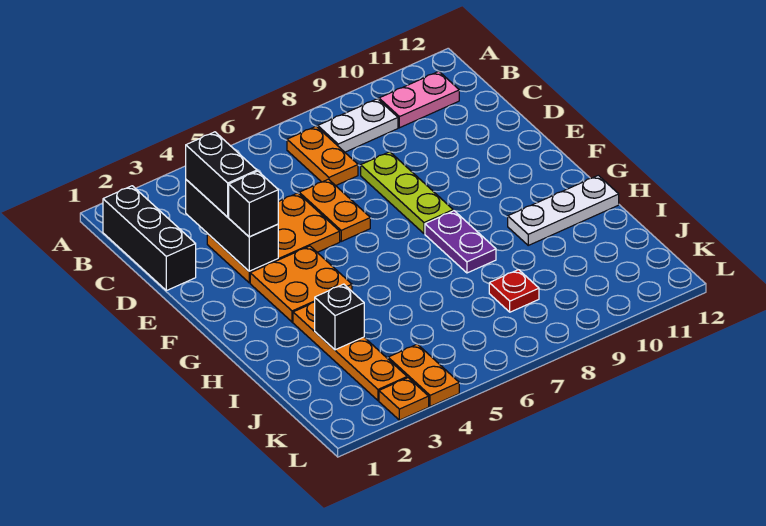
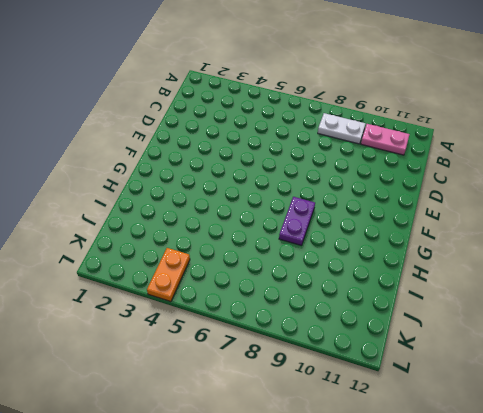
none -> black brick B1:D1 level 1
none -> orange plate B7:C7 level 1
none -> orange plate D3:E5 level 1

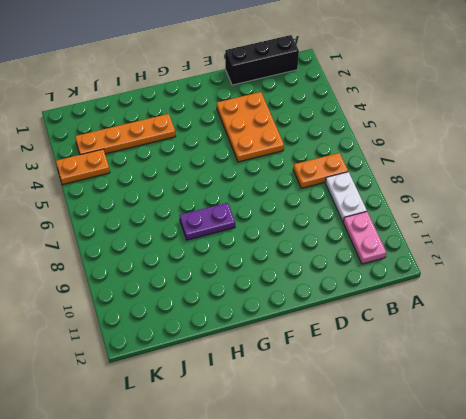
none -> orange plate D6:E6 level 1
none -> lime plate D8:F8 level 1
none -> orange plate F3:G4 level 1

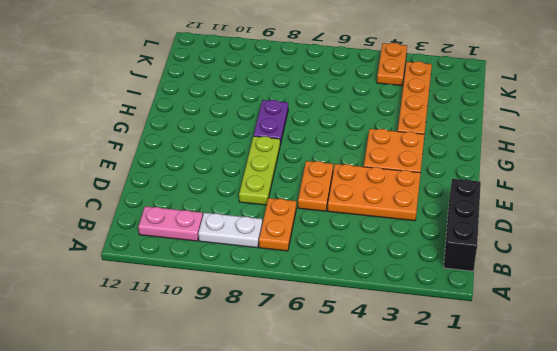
none -> white plate H10:H12 level 1
none -> red plate J8 level 1
none -> orange plate L3 level 1

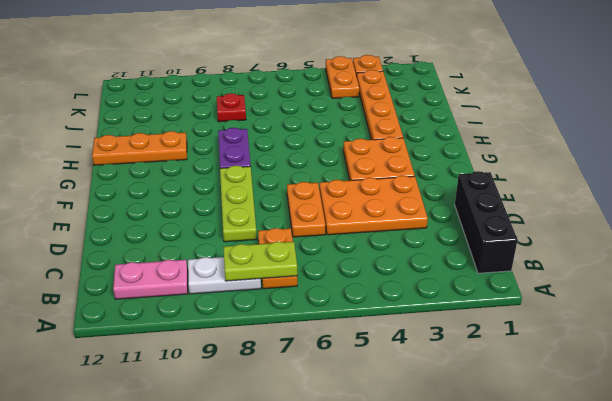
lime plate B7:B8 level 2 -> none
orange plate H10:H12 level 1 -> white plate H10:H12 level 1
none -> black brick C3:E3 level 2
none -> black brick I3 level 2
none -> black brick C3:D3 level 3

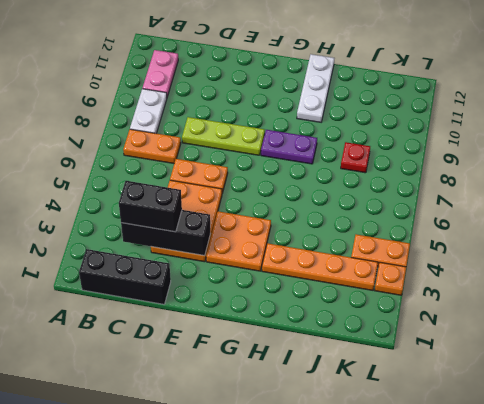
none -> black brick I3 level 2
none -> black brick E3 level 3

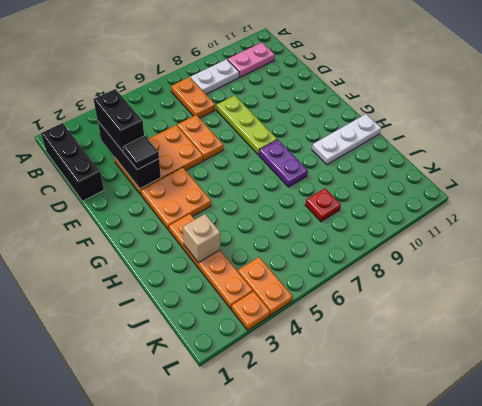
black tile E3 level 3 -> black brick E3 level 3
tan brick I3 level 2 -> black brick I3 level 2

